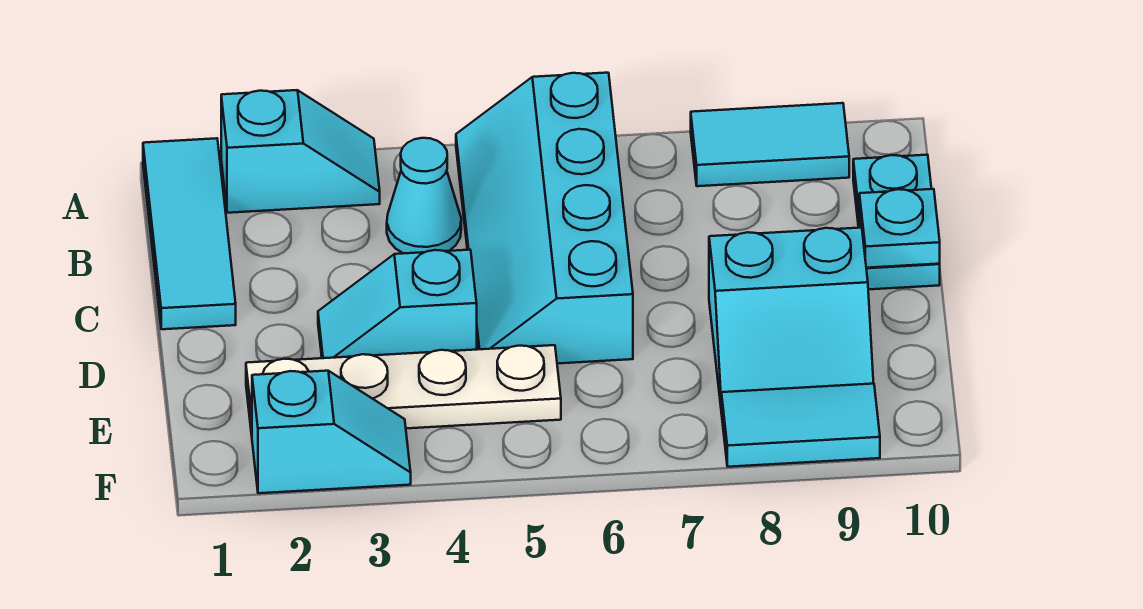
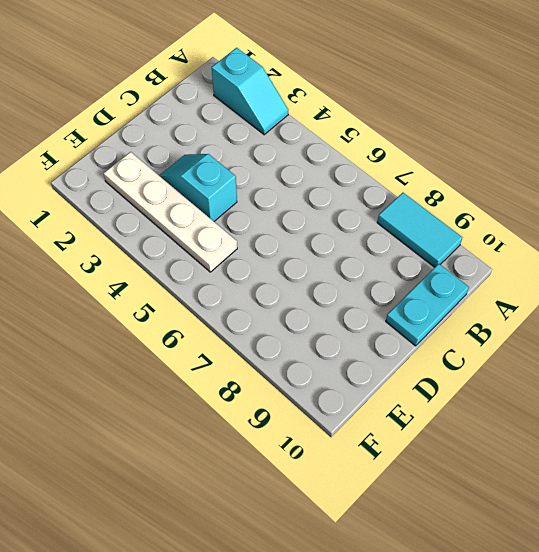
none -> cyan tile A1:C1 level 1
none -> cyan slope A5:D6 level 1 top 6
none -> cyan cone B4 level 1

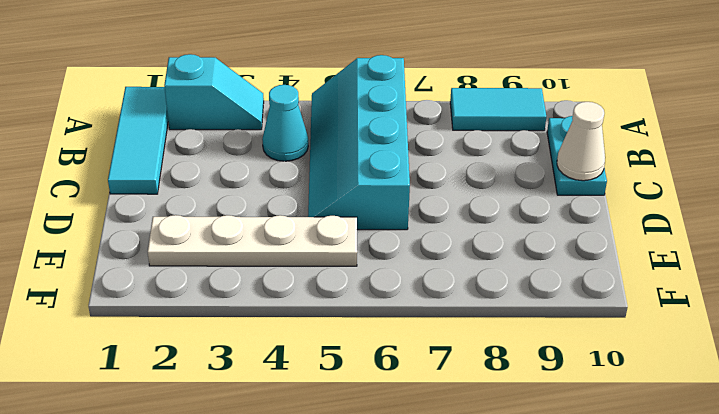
white cone C10 level 2 -> cyan plate C10 level 2
none -> cyan slope D3:D4 level 1 top 4
none -> cyan slope D8:E9 level 1 top D
none -> cyan slope F2:F3 level 1 top 2

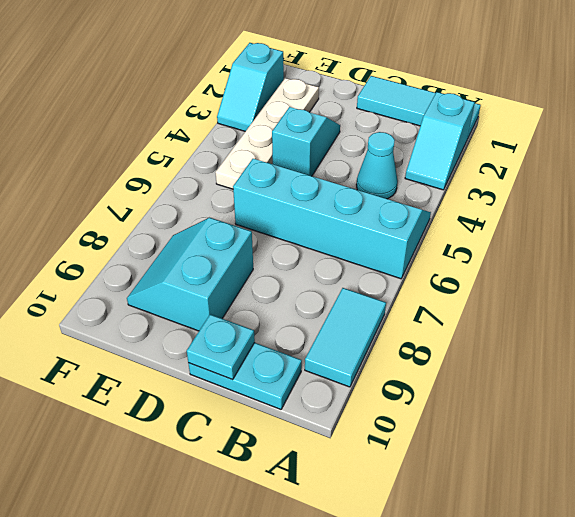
none -> cyan tile F8:F9 level 1

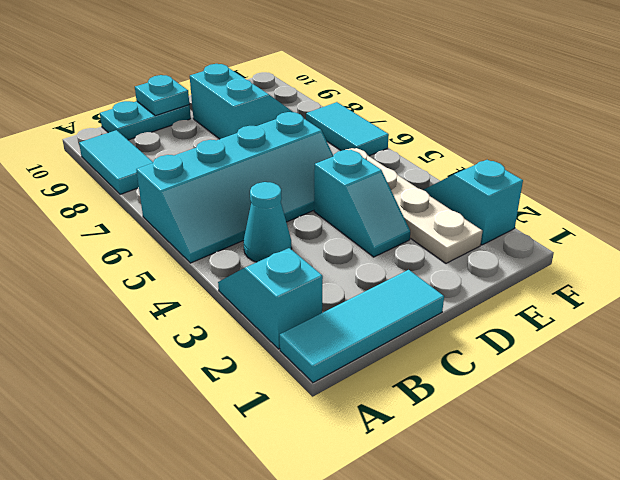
cyan tile F6:F7 level 1 -> cyan tile F8:F9 level 1

